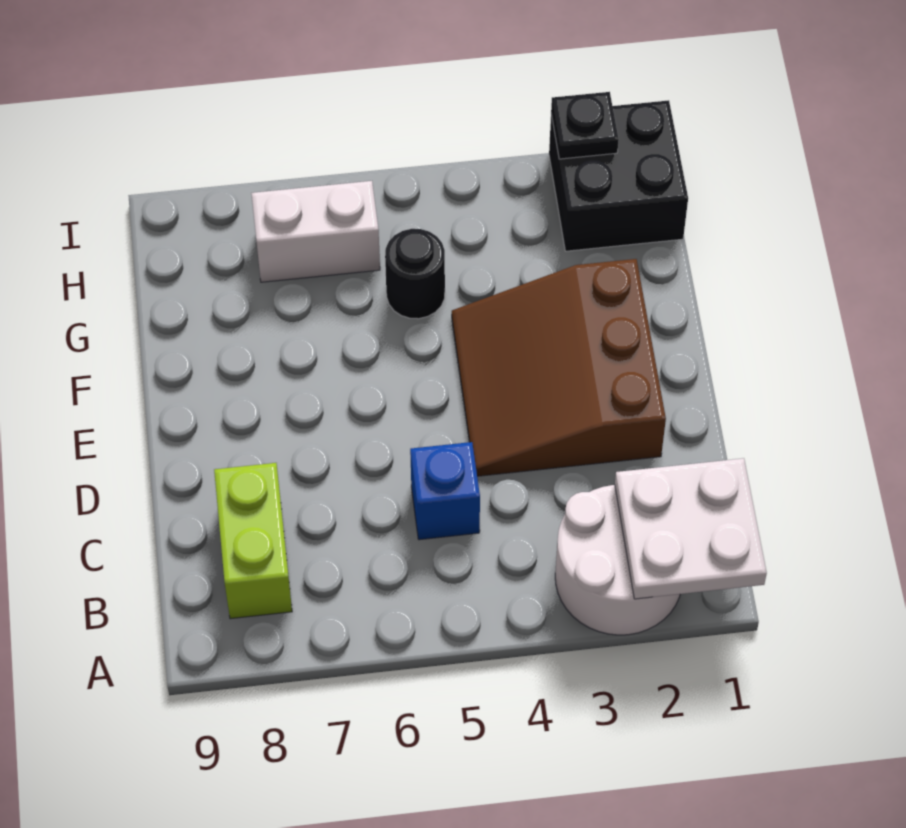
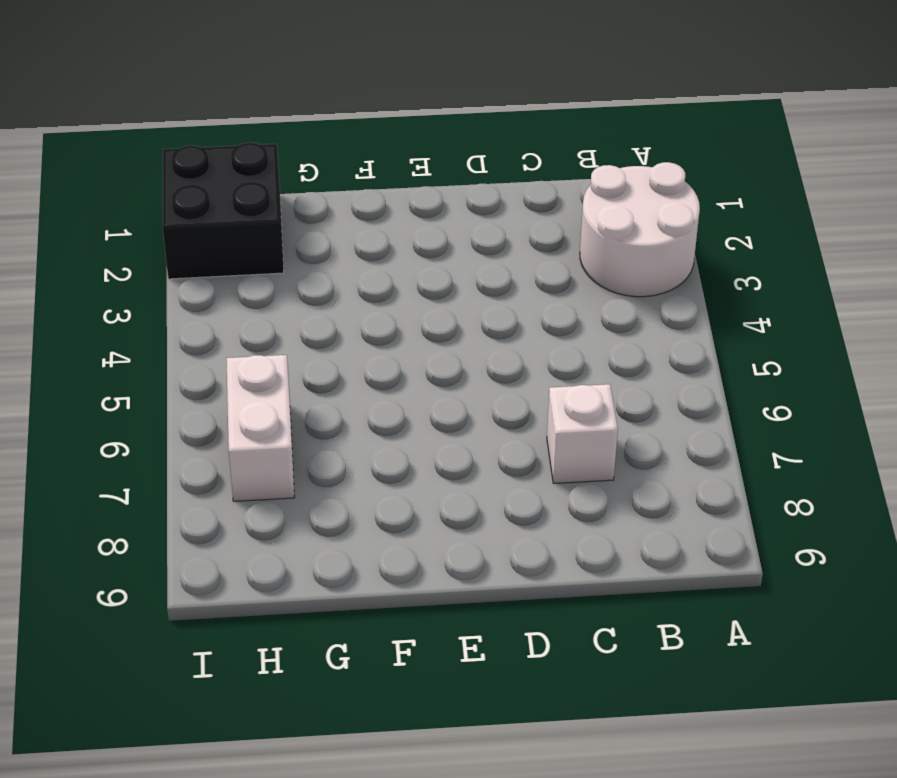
white brick C7 level 1 -> none
none -> lime brick B8:C8 level 1
none -> blue brick C5 level 1

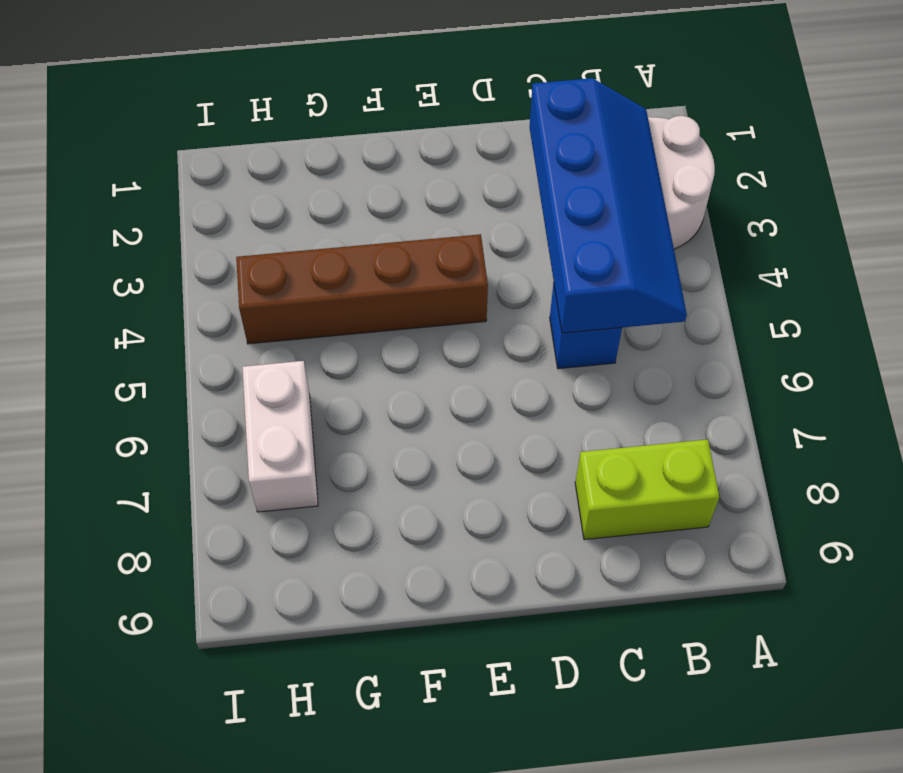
blue slope B2:C5 level 2 top C -> white plate A1:B2 level 2
brown brick E4:H4 level 1 -> brown slope D2:F4 level 1 top 2
none -> black round brick G5 level 1
none -> black brick H1:I2 level 1

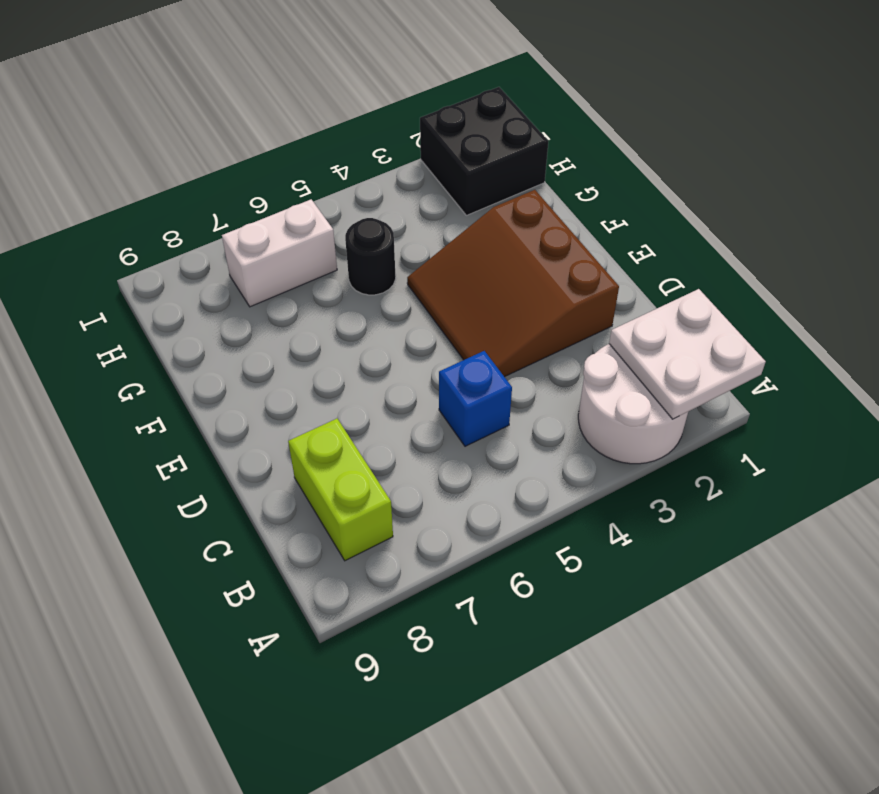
none -> black plate I2 level 2

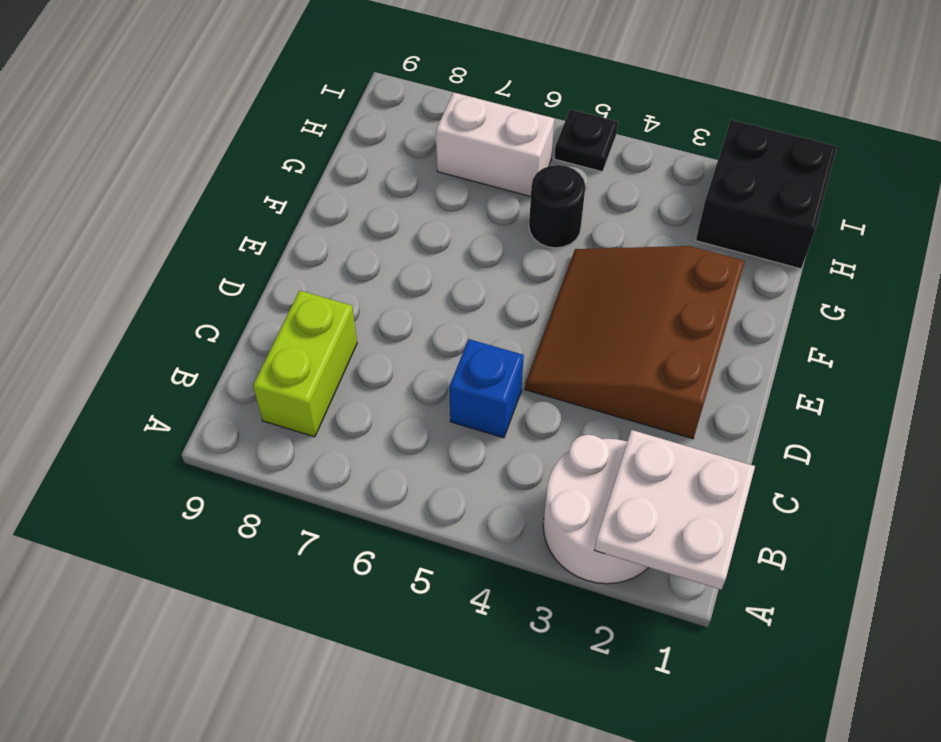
black plate I5 level 1 -> black plate I2 level 2

